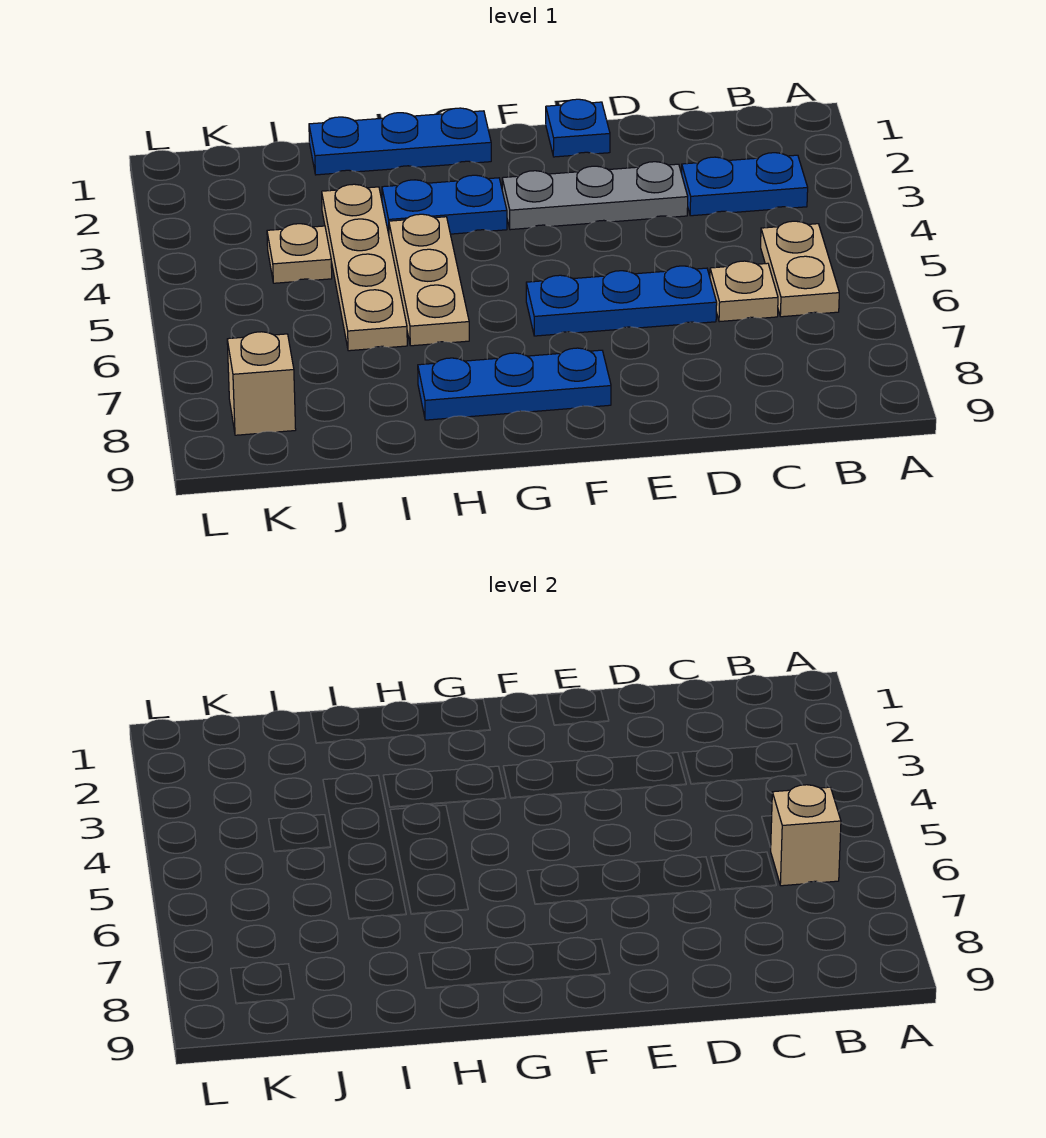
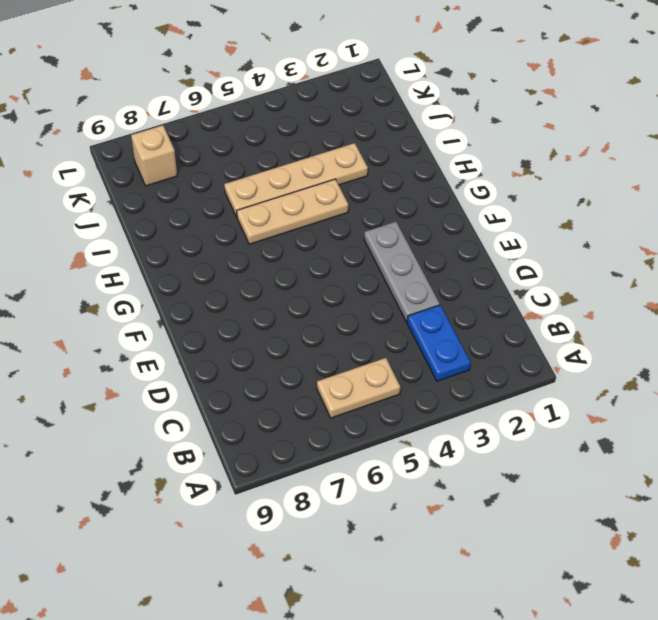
none -> tan plate C6 level 1
none -> blue plate D6:F6 level 1
none -> blue plate E1 level 1

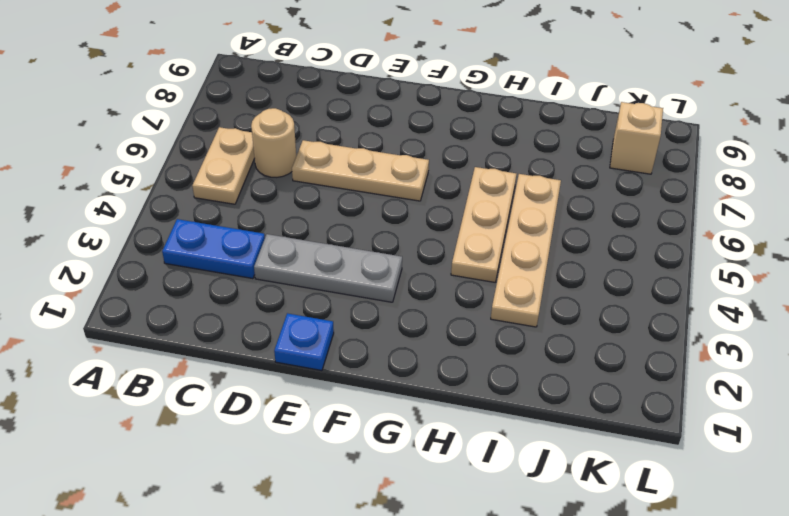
tan round brick C6 level 1 -> tan plate C6 level 1
tan plate D6:F6 level 1 -> blue plate D6:F6 level 1
none -> blue plate F8:H8 level 1
none -> blue plate G1:I1 level 1
none -> blue plate G3:H3 level 1

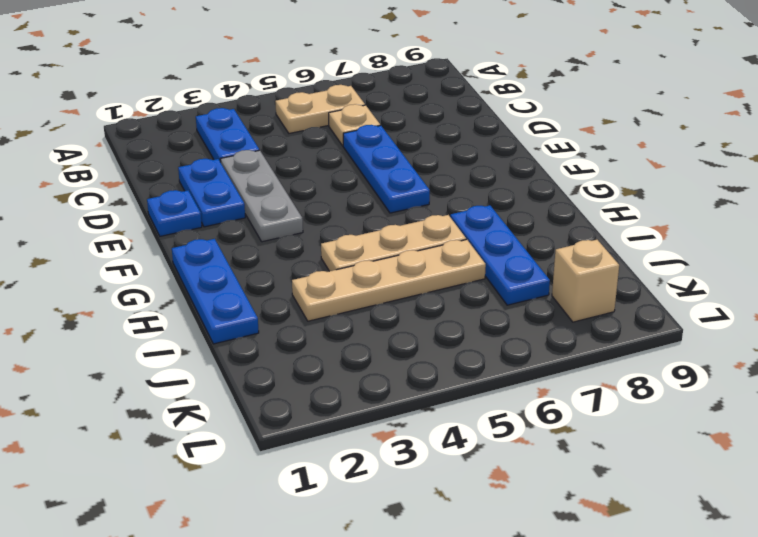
blue plate D2:E2 level 1 -> blue plate G3:H3 level 1
blue plate H7:J7 level 1 -> blue plate F8:H8 level 1
none -> tan plate J4 level 1
none -> tan brick B6 level 2

